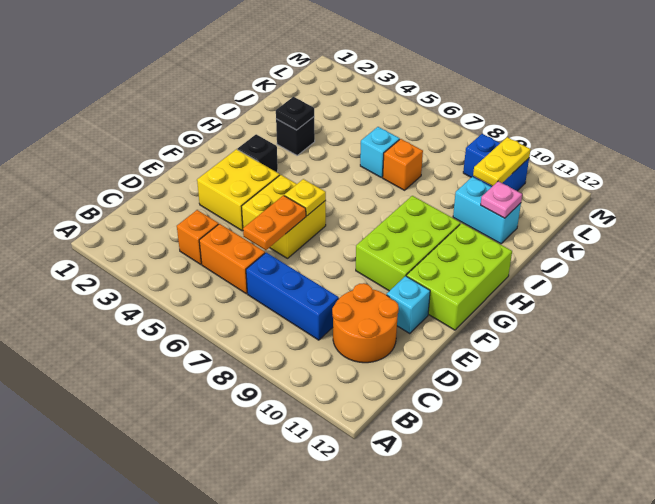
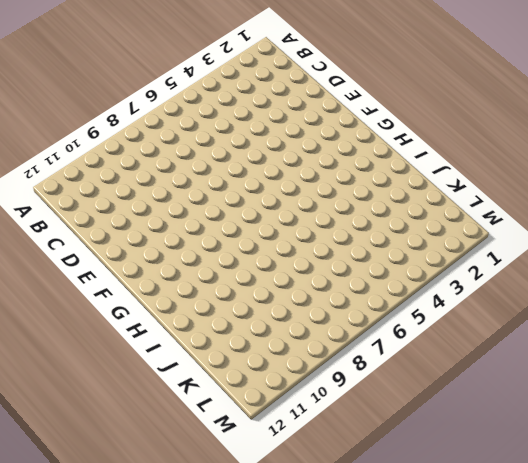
none -> orange brick C4 level 1
none -> orange brick C5:C6 level 1
none -> blue brick C7:C9 level 1

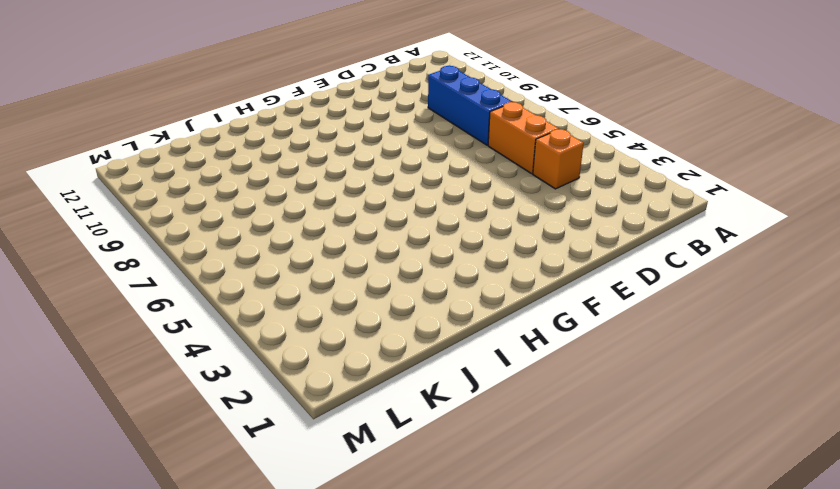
none -> orange round brick C10:D11 level 1
none -> yellow brick E3:F4 level 1
none -> yellow brick E5:F6 level 1

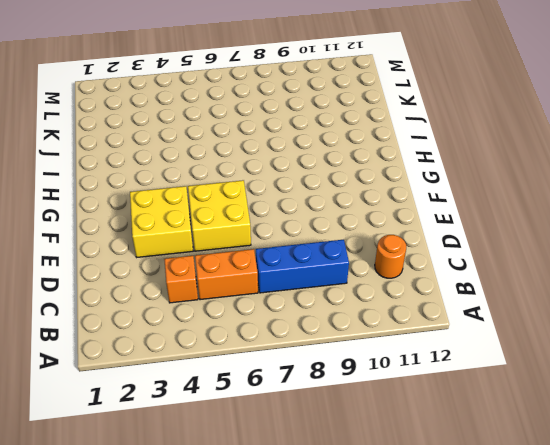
orange round brick C11 level 1 -> orange round brick C10:D11 level 1
none -> cyan brick E11 level 1
none -> lime brick F9:H10 level 1
none -> lime brick F11:H12 level 1

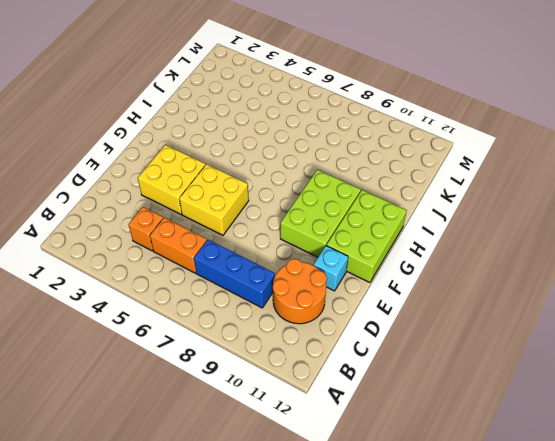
none -> black brick G3 level 1
none -> black brick I3 level 1
none -> cyan brick J6 level 1

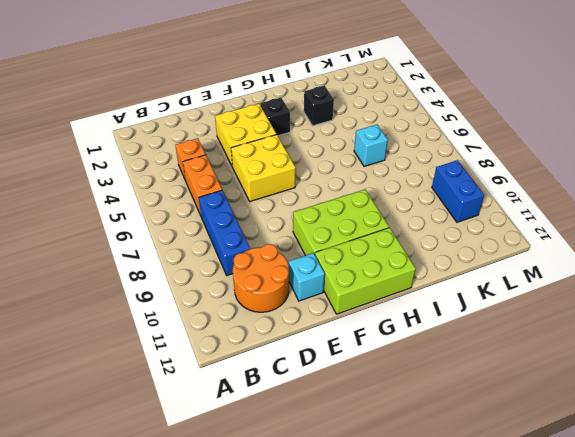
none -> orange brick J7 level 1
none -> cyan brick J10:J11 level 1
none -> orange plate D6:E6 level 2

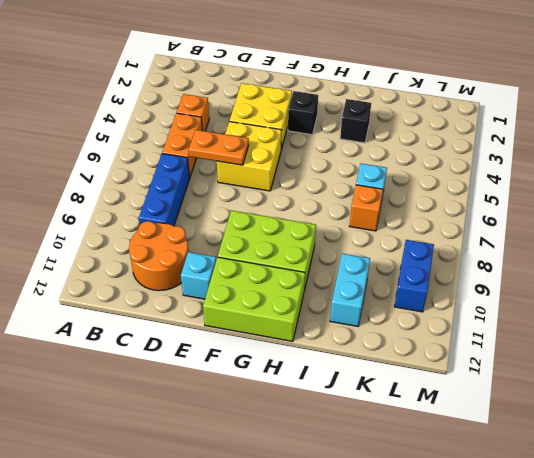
none -> yellow plate F6 level 2
none -> black plate I3 level 2
none -> pink plate J11 level 2

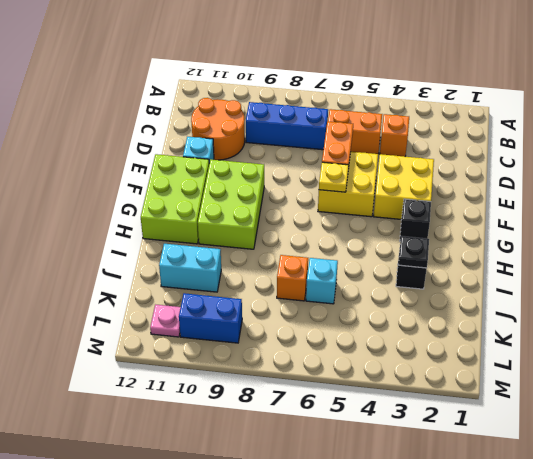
pink plate L11 level 1 -> pink plate J11 level 2
none -> yellow plate K10:L10 level 2

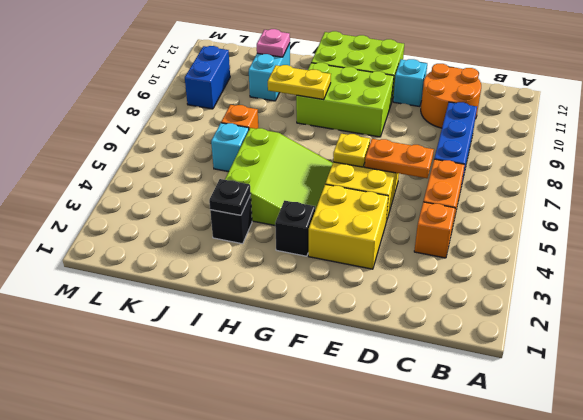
lime slope G4:I6 level 1 top I -> none
yellow plate H9:I9 level 2 -> yellow plate K10:L10 level 2

